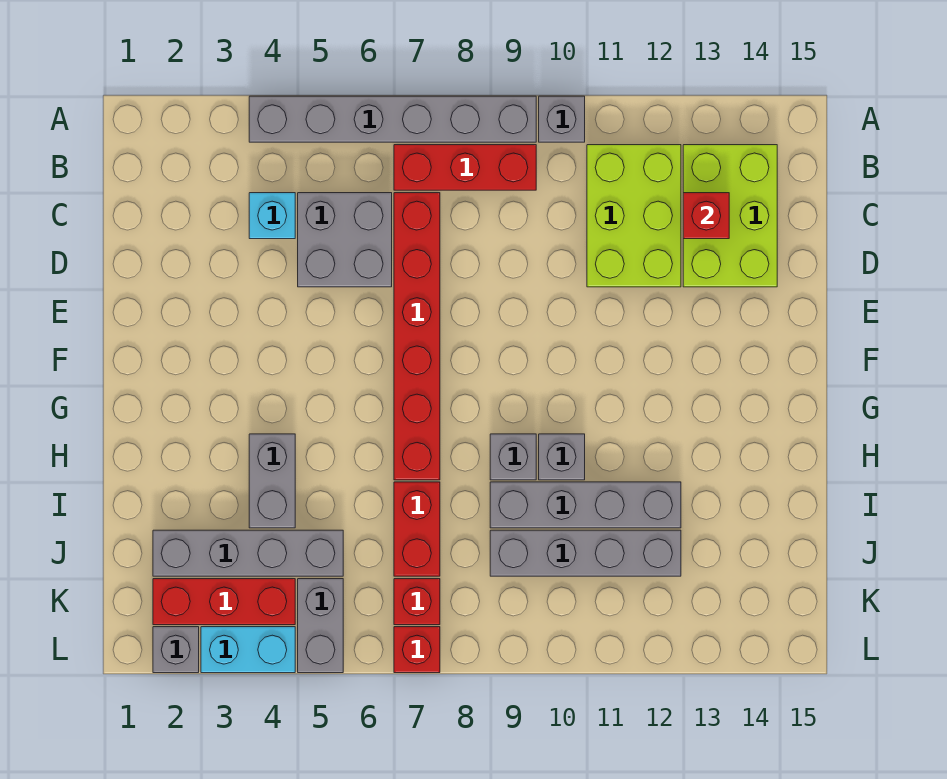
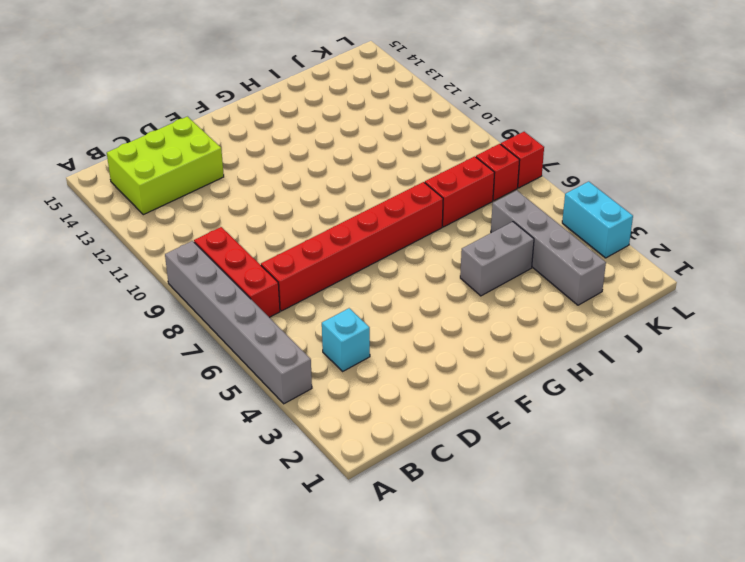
none -> grey brick A10 level 1
none -> lime brick B11:D12 level 1
none -> grey brick C5:D6 level 1

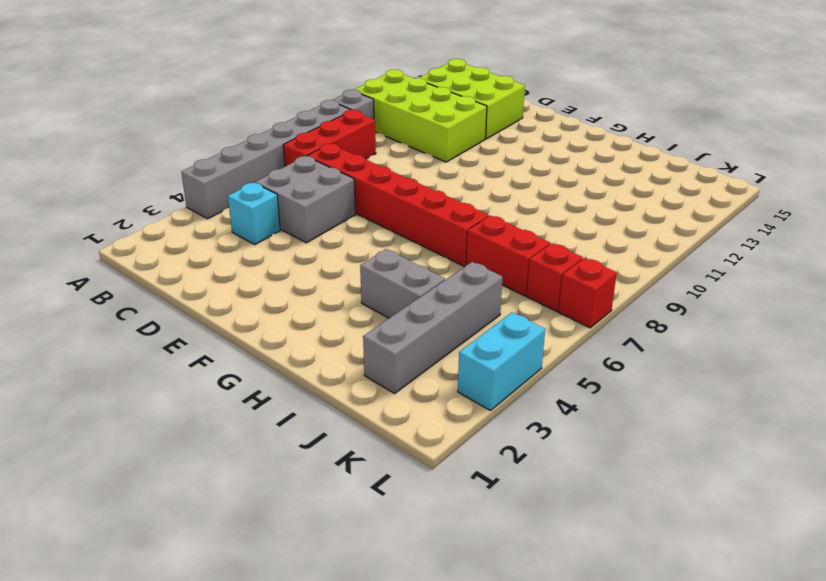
lime brick A11:D12 level 1 -> lime brick B11:D12 level 1
none -> grey brick H9 level 1
none -> grey brick H10 level 1
none -> grey brick I9:I12 level 1

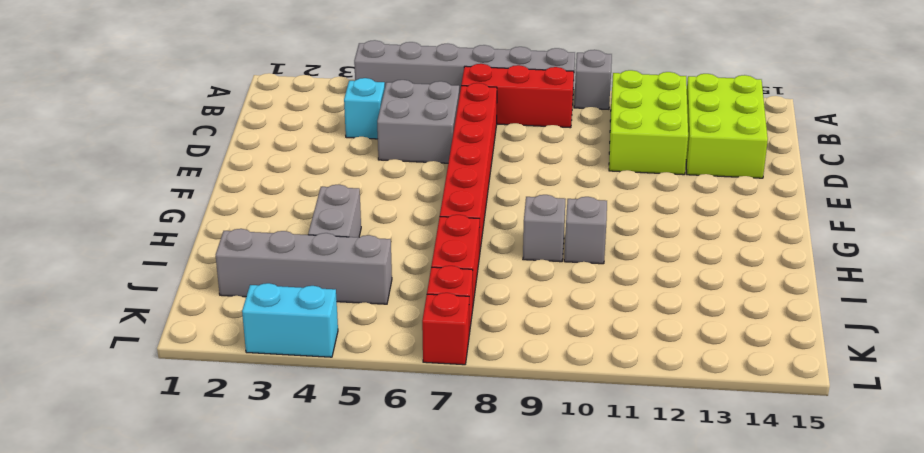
none -> grey brick I9:I12 level 1
none -> grey brick J9:J12 level 1
none -> red brick K2:K4 level 1

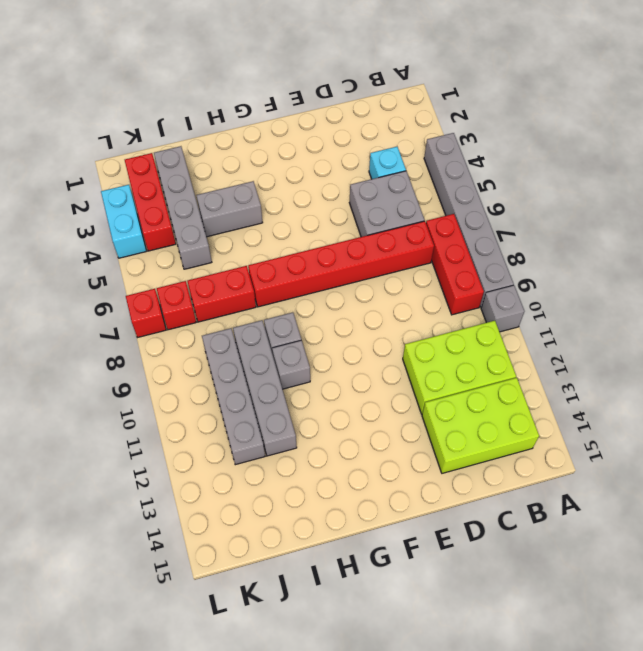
none -> grey brick K5:L5 level 1
none -> grey brick L2 level 1
none -> red brick C13 level 2

